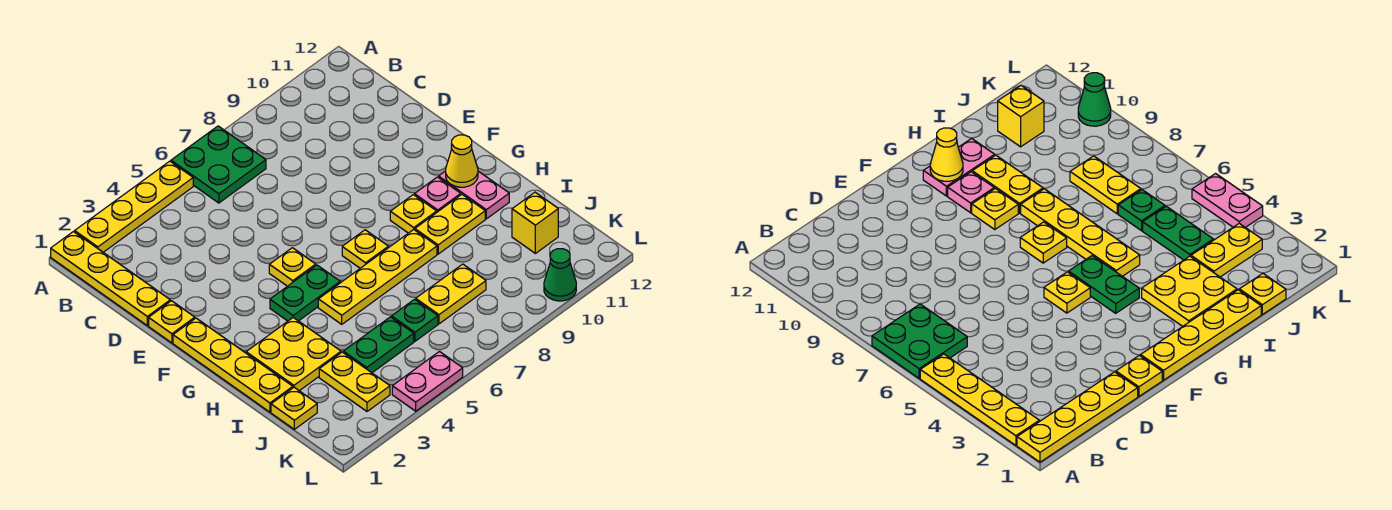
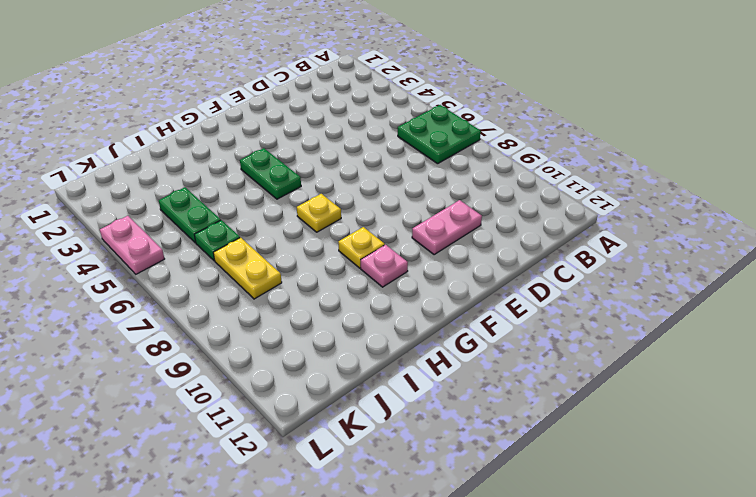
pink plate D10:E10 level 1 -> pink plate G11:H11 level 1
none -> yellow plate A1:D1 level 1
none -> yellow plate A2:A5 level 1
none -> yellow plate E1 level 1

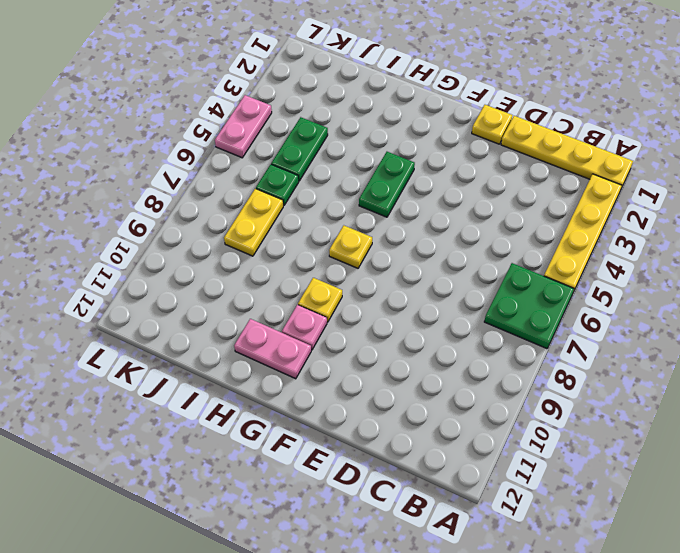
none -> yellow plate F1:I1 level 1
none -> yellow plate F5 level 1
none -> yellow plate H2:I3 level 1

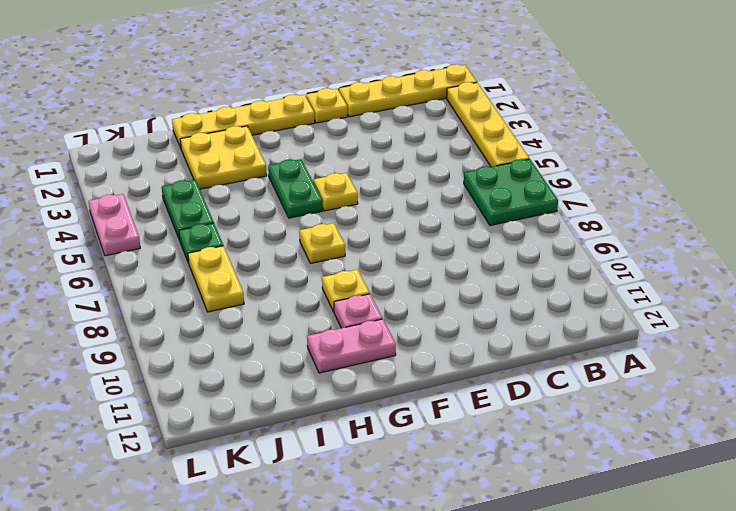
none -> yellow plate H5:H8 level 1
none -> yellow plate H9:H10 level 1
none -> yellow plate J1 level 1

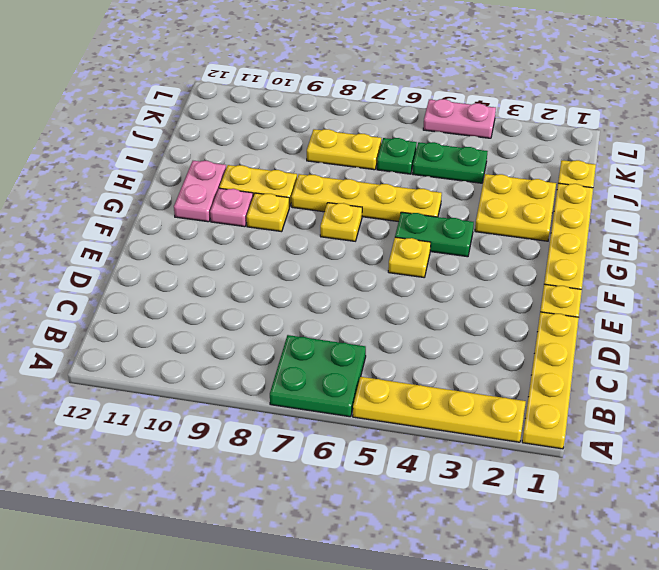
none -> yellow plate J3:K3 level 1
none -> yellow brick J11 level 1
none -> green cone L10 level 1

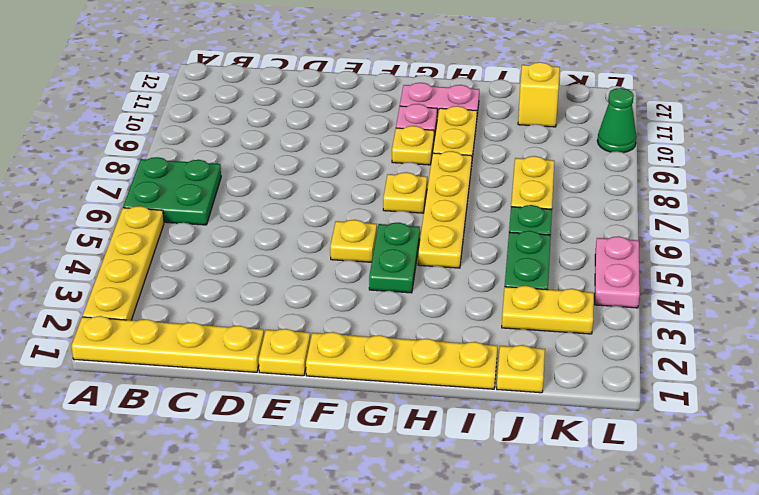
none -> yellow plate H2:I3 level 1
none -> yellow cone G11 level 2

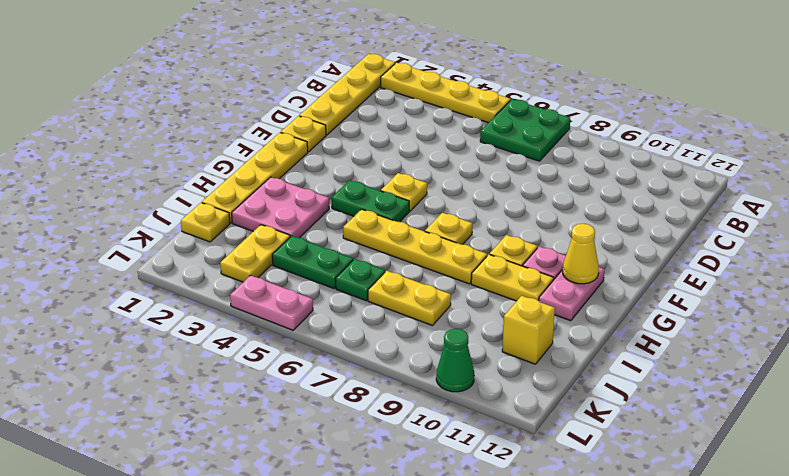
pink plate H2:I3 level 1 -> yellow plate H2:I3 level 1

